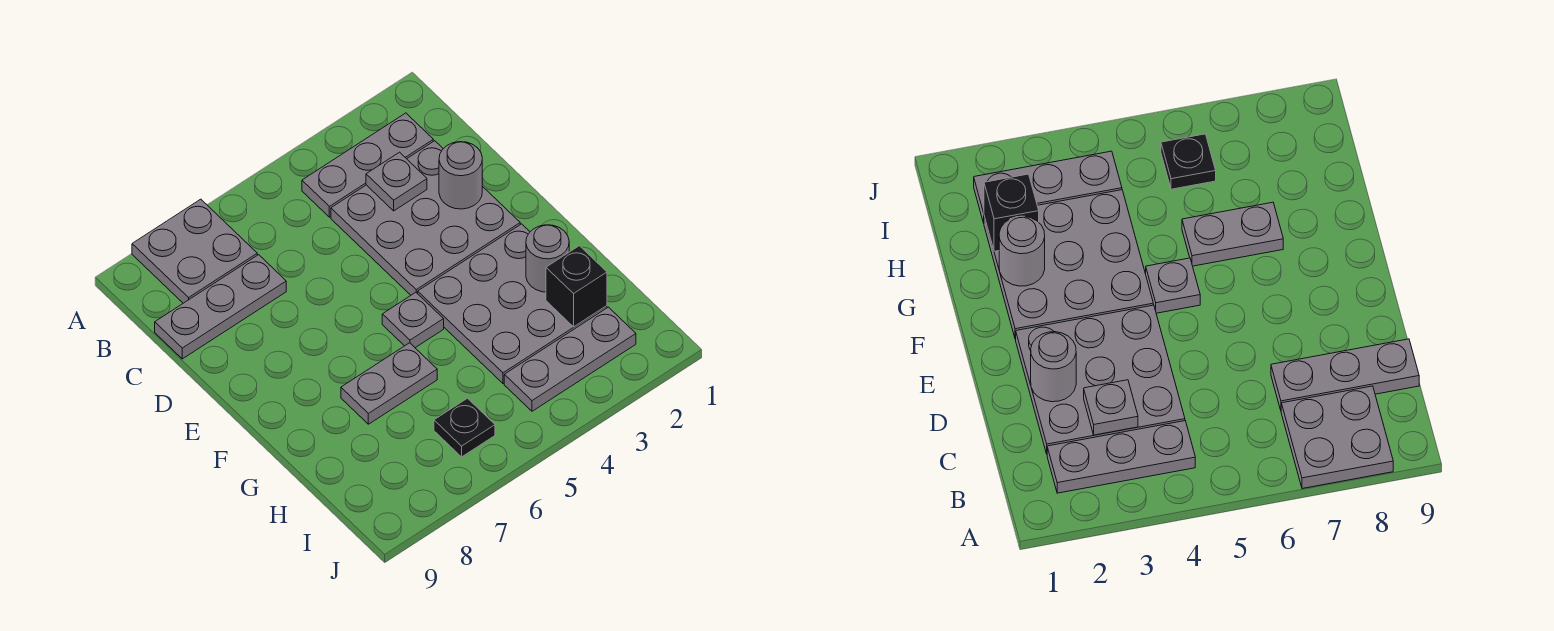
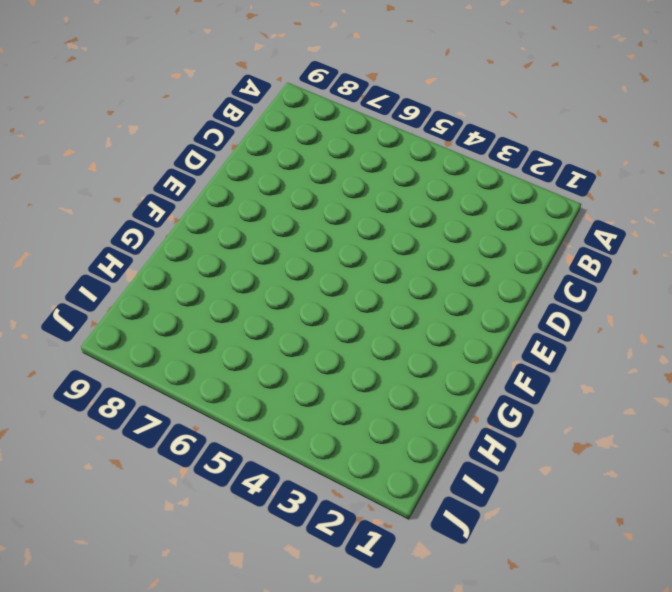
none -> grey plate A7:B8 level 1
none -> grey plate B2:B4 level 1
none -> grey plate C2:E4 level 1

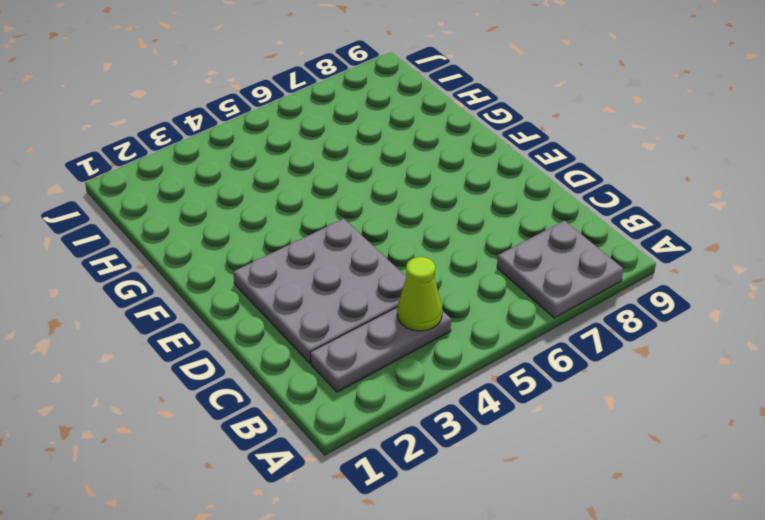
lime cone B4 level 2 -> none
none -> grey plate C7:C9 level 1
none -> grey plate F2:H4 level 1
none -> grey plate F5 level 1

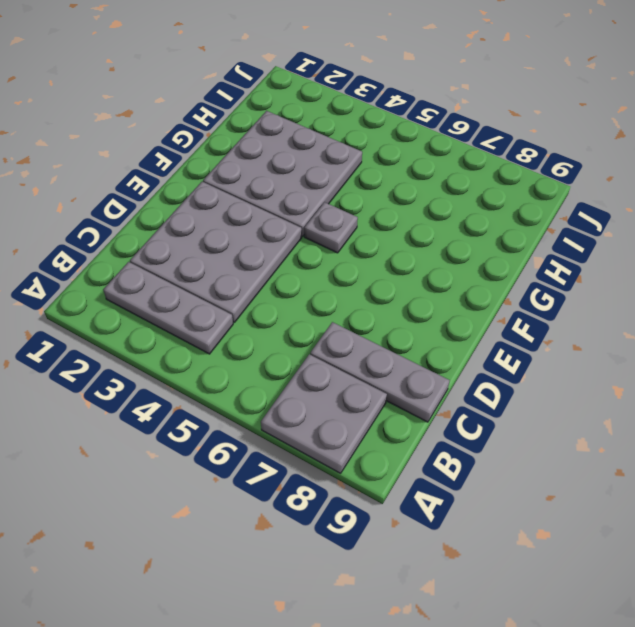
none -> grey plate G6:G7 level 1
none -> grey plate I2:I4 level 1
none -> black plate I6 level 1

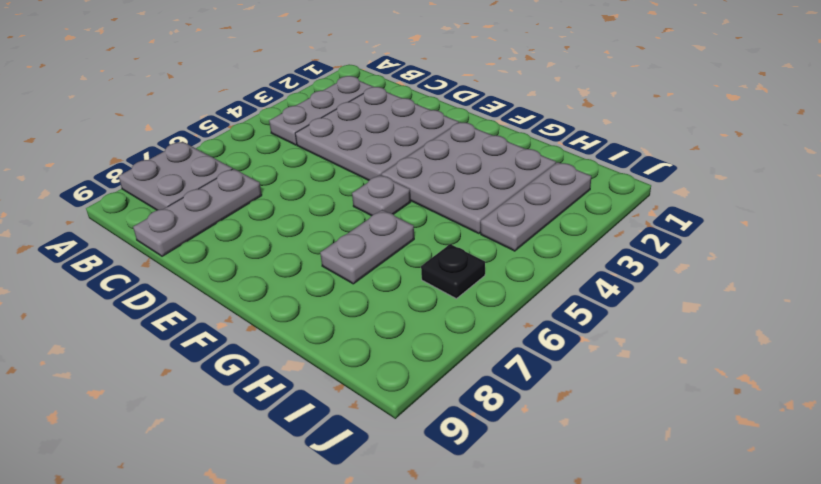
none -> grey plate C3 level 2
none -> grey round brick D2 level 2
none -> grey round brick G2 level 2

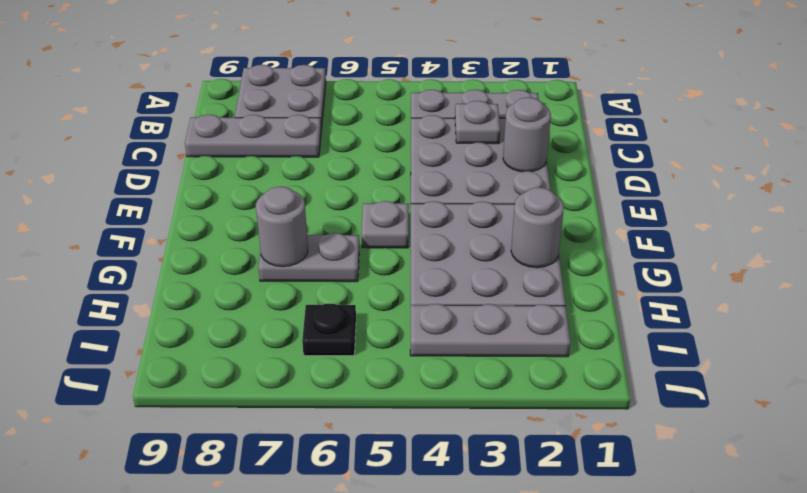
grey round brick G7 level 2 -> none
none -> black brick H2 level 2

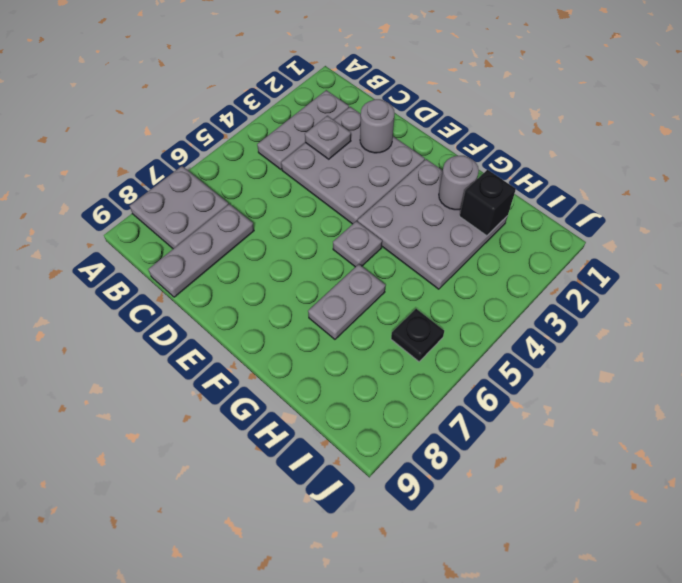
none -> grey plate I2:I4 level 1

